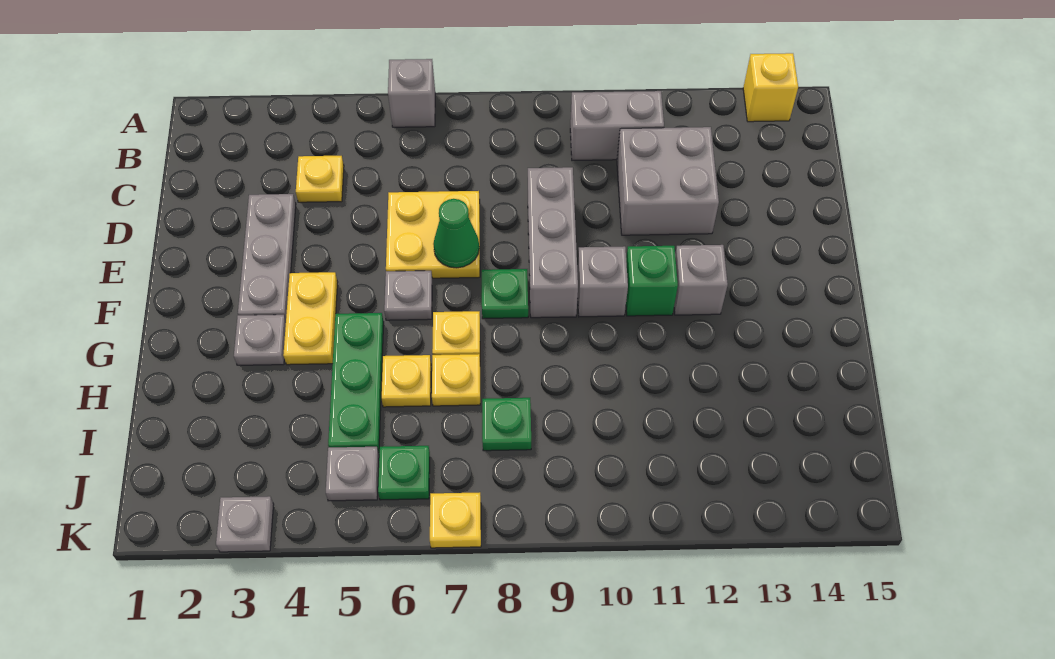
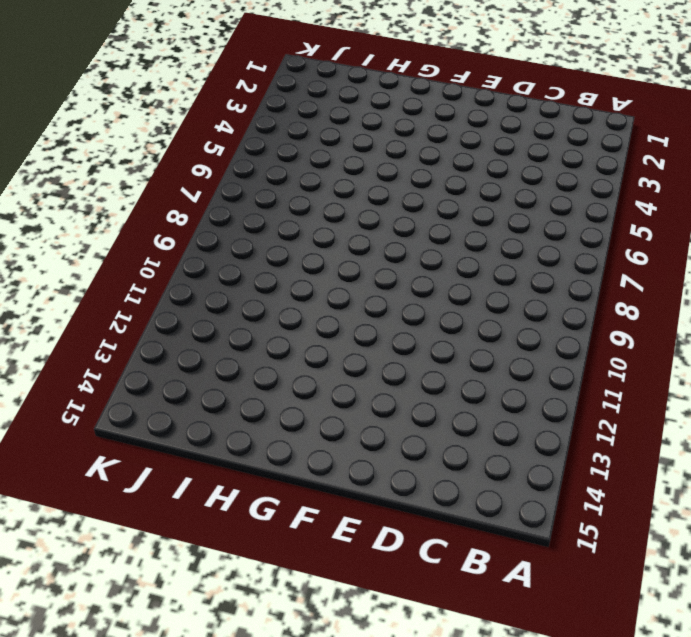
none -> grey brick A6 level 1
none -> yellow brick A14 level 1
none -> grey brick B10:B11 level 1

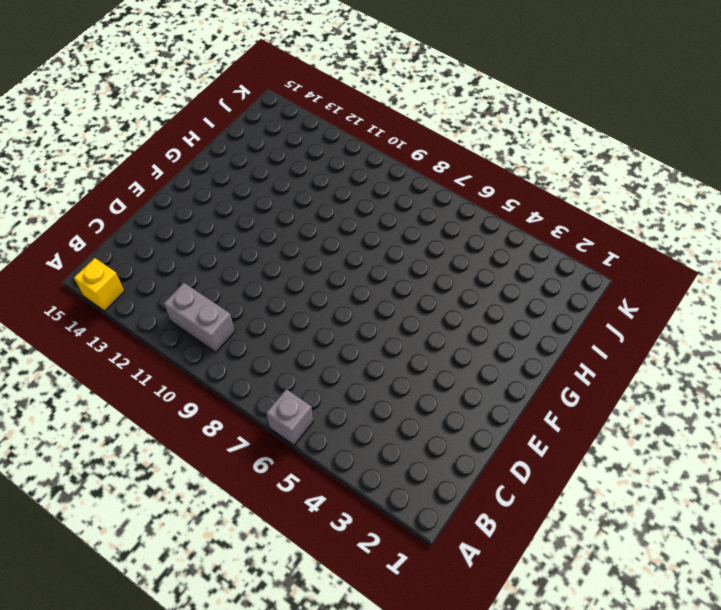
none -> yellow plate C4 level 1
none -> grey brick C11:D12 level 1
none -> grey plate D3:F3 level 1

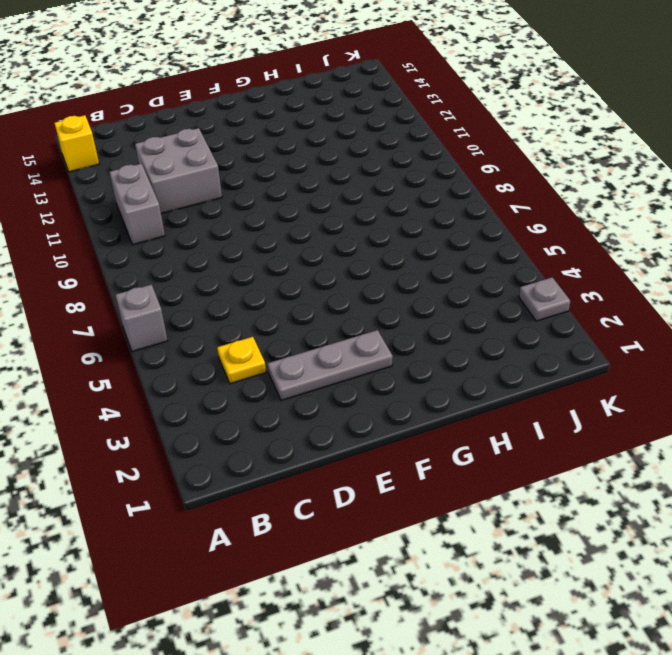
none -> yellow plate D6:E7 level 1
none -> grey brick D9:F9 level 1
none -> yellow plate F4:G4 level 1

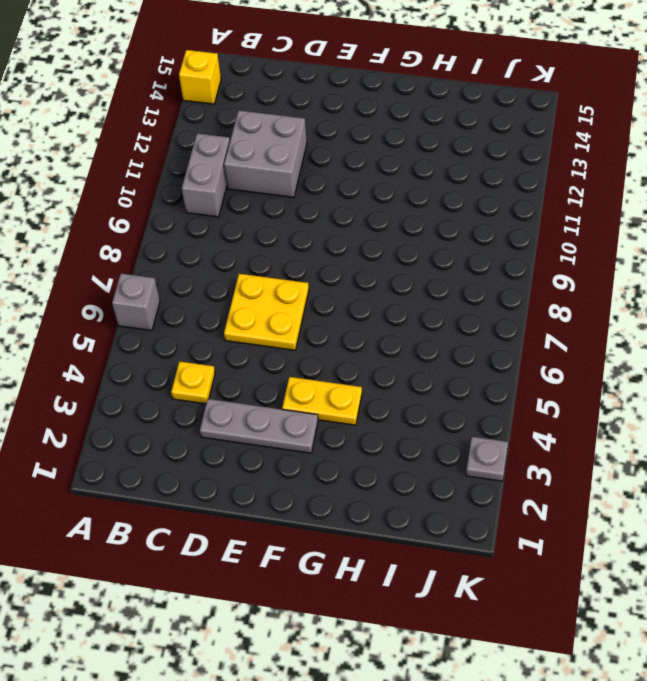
none -> grey brick D9:F9 level 1
none -> grey plate F6 level 1
none -> green plate F8 level 1

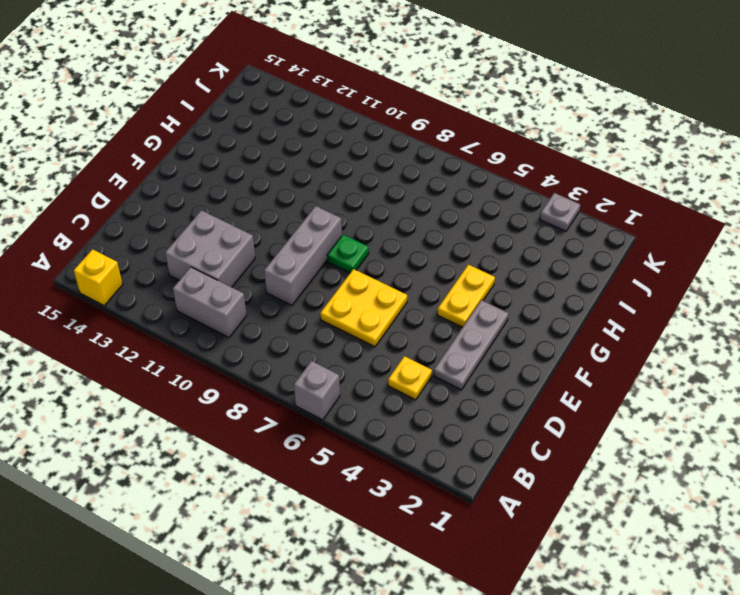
none -> grey plate F6 level 1
none -> grey brick F10 level 1
none -> green brick F11 level 1

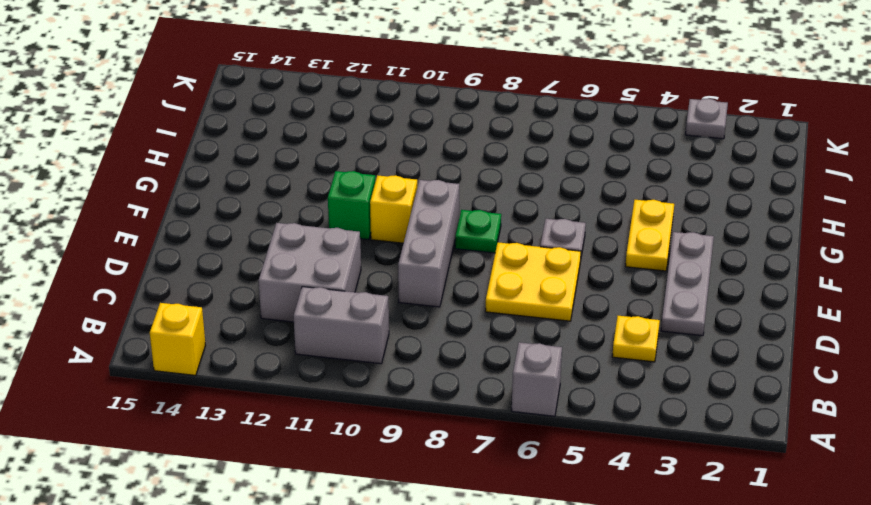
yellow brick F10 level 1 -> grey brick F10 level 1
none -> grey brick F12 level 1
none -> grey plate G3 level 1
none -> green plate G5:I5 level 1

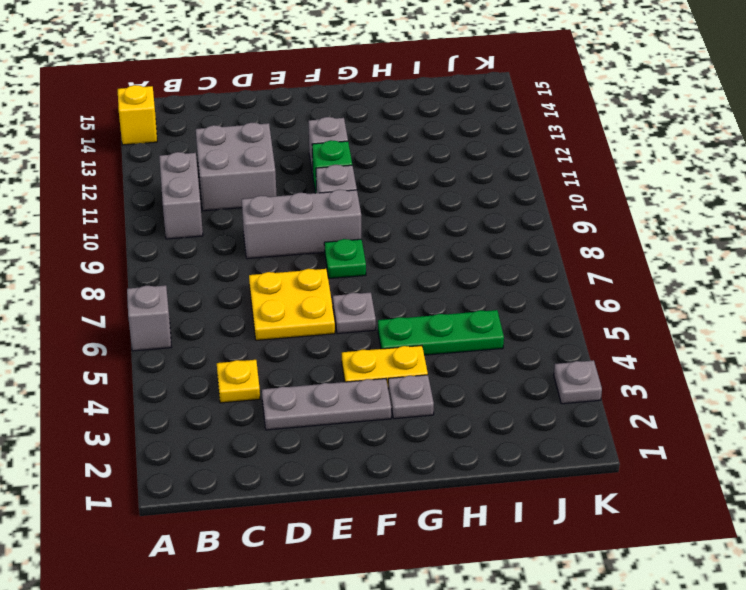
none -> yellow plate G7 level 1
none -> yellow plate H6 level 1
none -> yellow plate H7 level 1

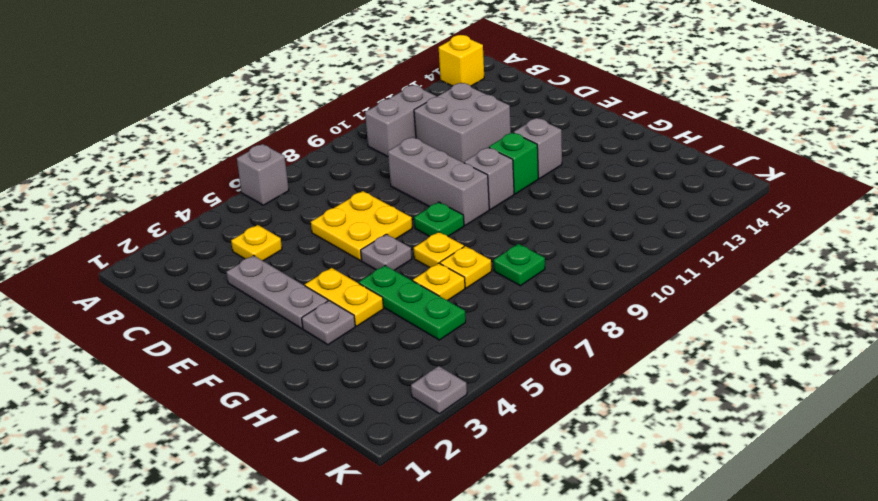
none -> grey plate J5 level 1
none -> green plate J6 level 1
none -> yellow plate K7 level 1

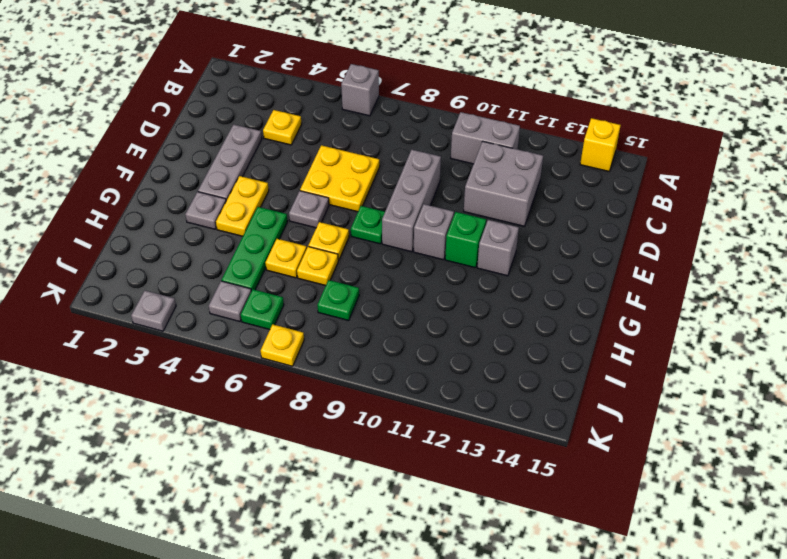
none -> green cone E7 level 2

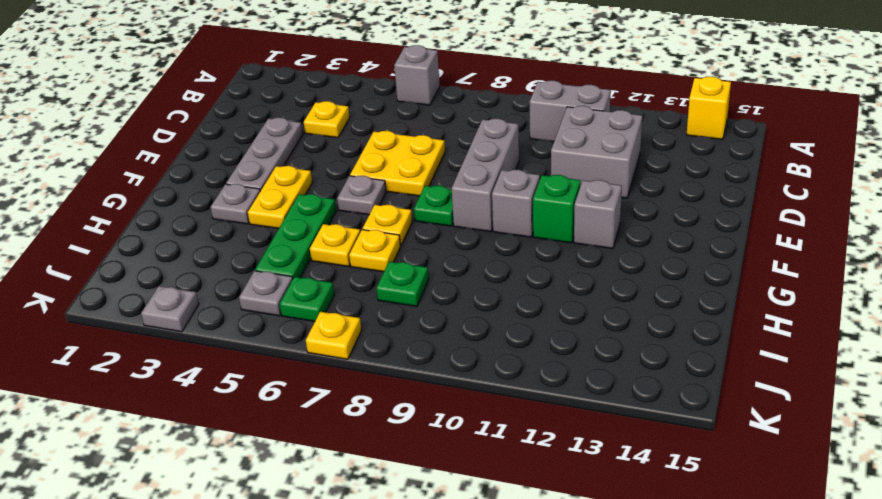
none -> green cone E7 level 2

